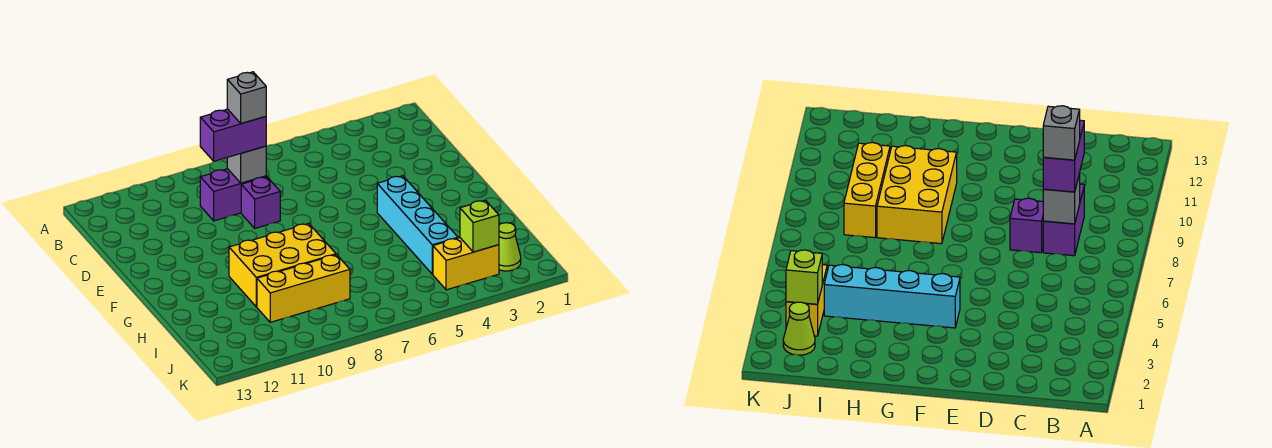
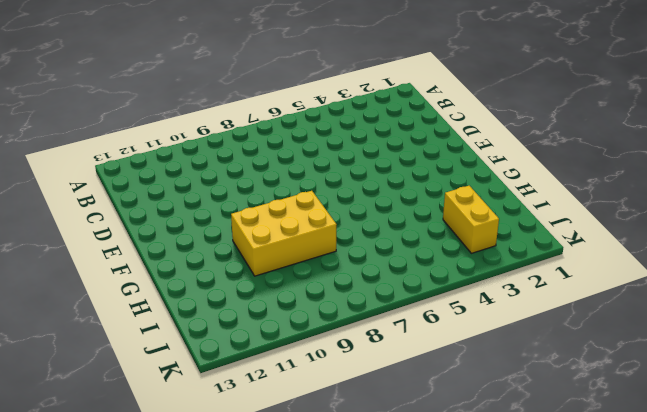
yellow brick I3:J3 level 1 -> yellow brick J3:J4 level 1
none -> purple brick C8:C9 level 1
none -> purple brick D8 level 1

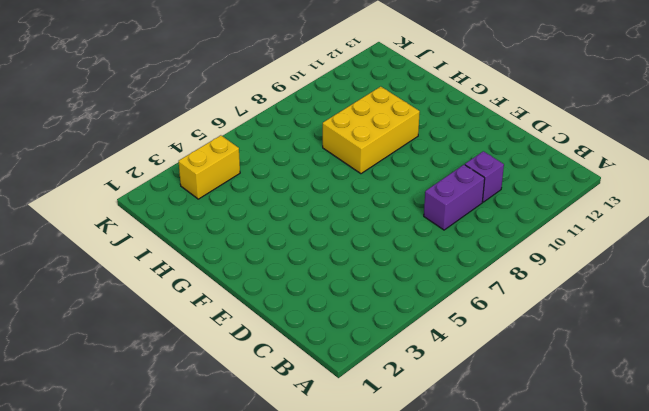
purple brick C10 level 1 -> purple brick D8 level 1
none -> cyan brick F4:I4 level 1
none -> yellow brick I8:I10 level 1

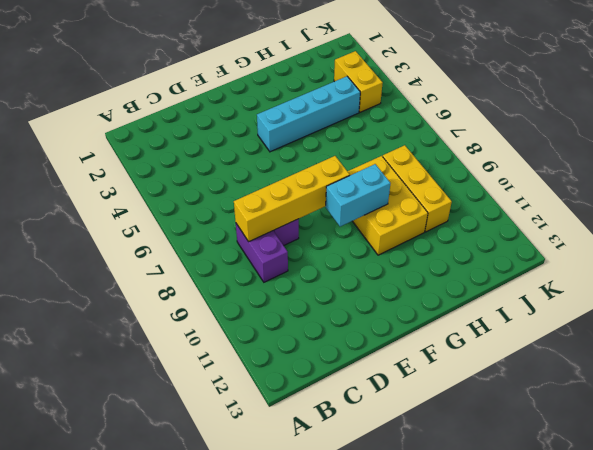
yellow brick C8:F8 level 2 -> grey brick C8 level 2
cyan brick F9:G9 level 2 -> none
none -> lime cone J2 level 1
none -> lime brick J3 level 2

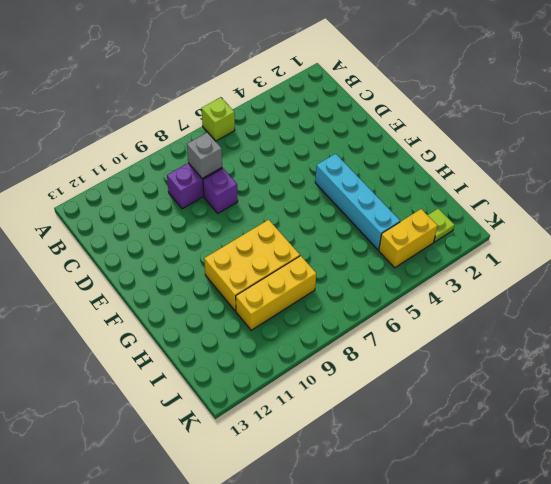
lime brick A6 level 1 -> lime brick J3 level 2
lime plate J2 level 1 -> lime cone J2 level 1
none -> purple brick C8:C9 level 3
none -> grey brick C8 level 4

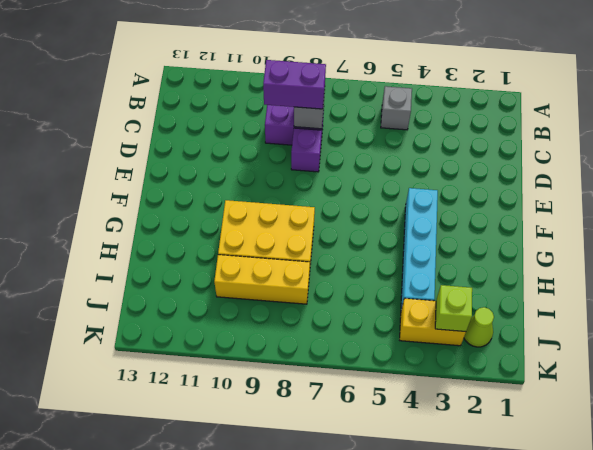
grey brick B5 level 1 -> grey brick C8 level 4

